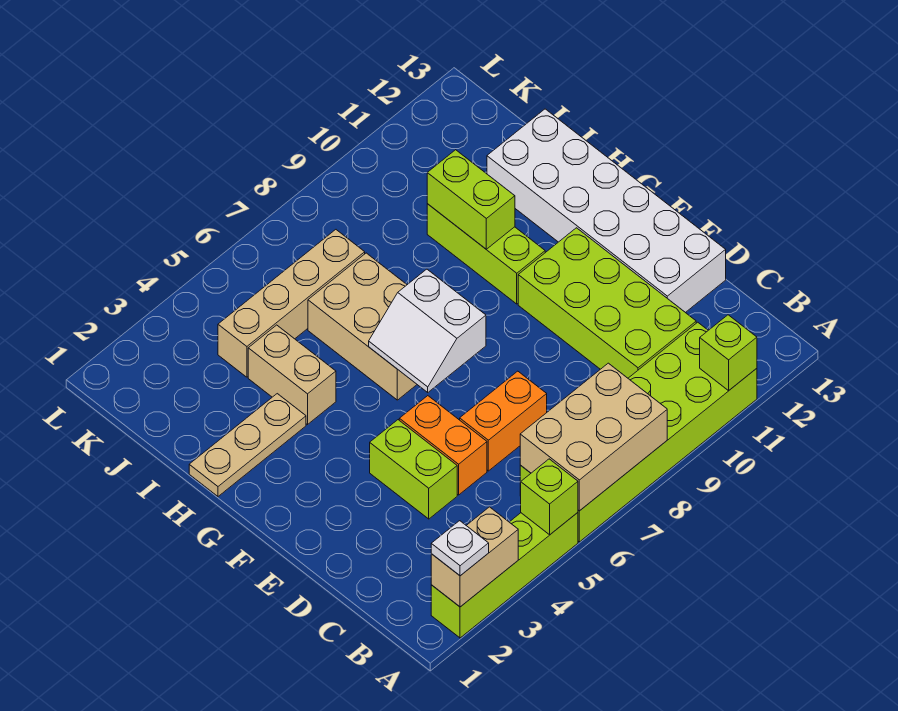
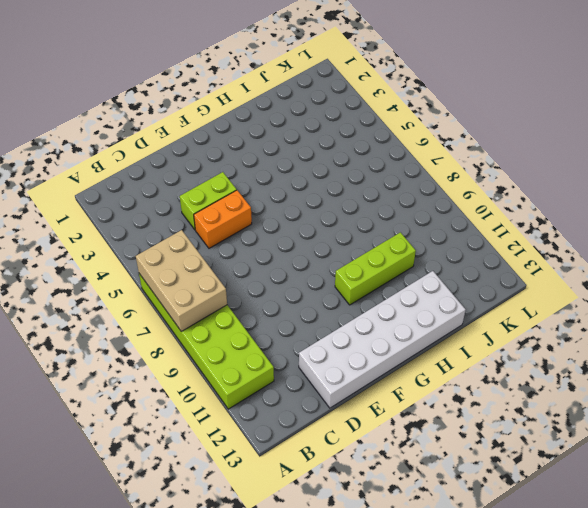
none -> lime brick A2:A5 level 1
none -> lime brick C10:F11 level 1
none -> orange brick D6:D7 level 1

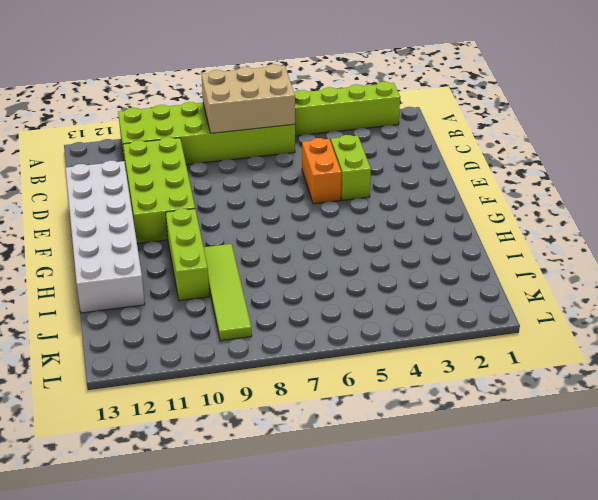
lime tile H9:K9 level 1 -> none
none -> orange brick D6:D7 level 1
none -> tan brick G6:I7 level 1
none -> tan plate H1:H3 level 1

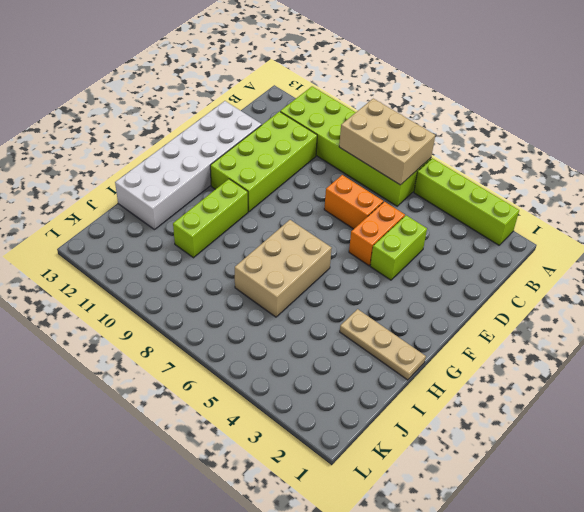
none -> tan brick H4:I4 level 1
none -> tan brick J4:J7 level 1
none -> tan brick A2:A3 level 2

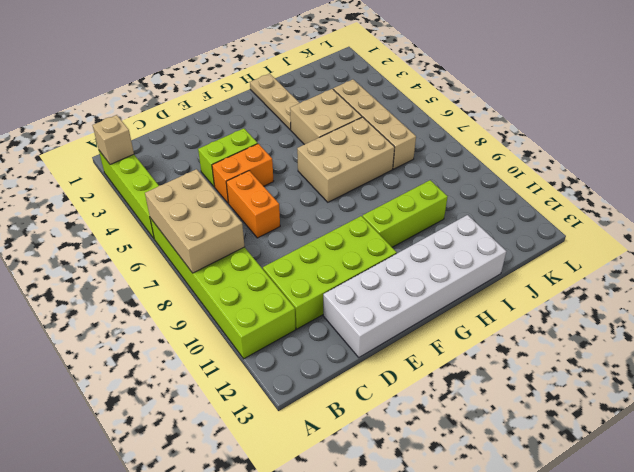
tan brick A2 level 2 -> tan brick A2:A3 level 2
tan brick H4:I5 level 1 -> tan brick H4:I4 level 1
none -> lime brick A5 level 2
none -> lime brick A11 level 2
none -> white slope F6:G7 level 2 top 7

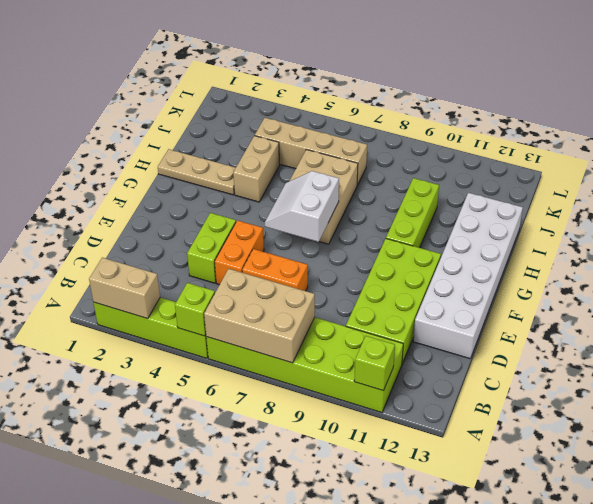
none -> lime brick H10:I10 level 2
none -> white plate A2 level 3

